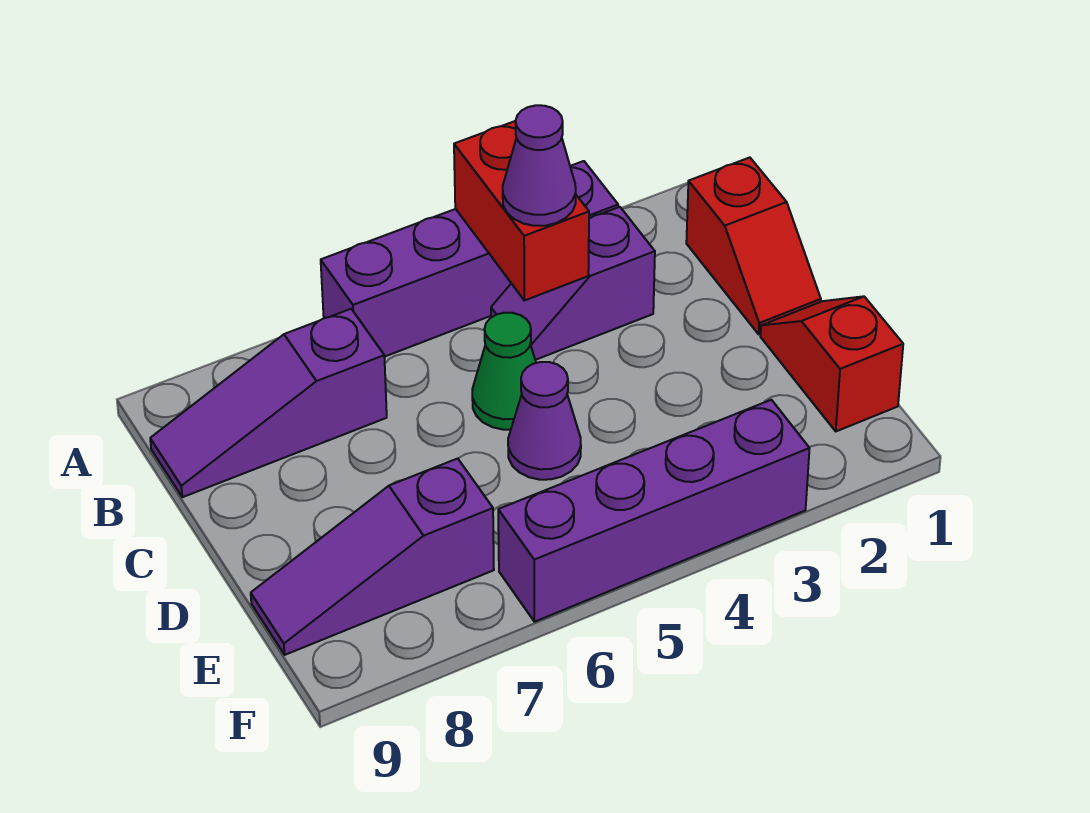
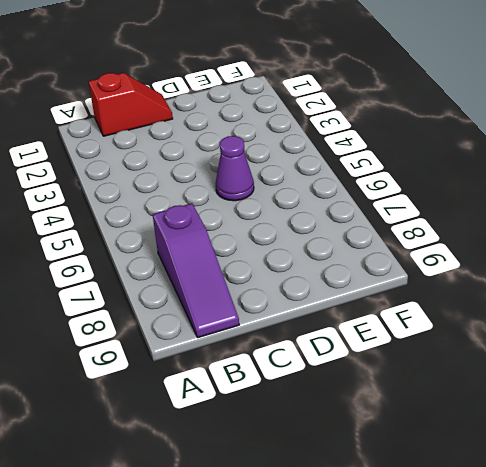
none -> purple brick A3:A6 level 1
none -> purple slope B3:B4 level 1 top 3

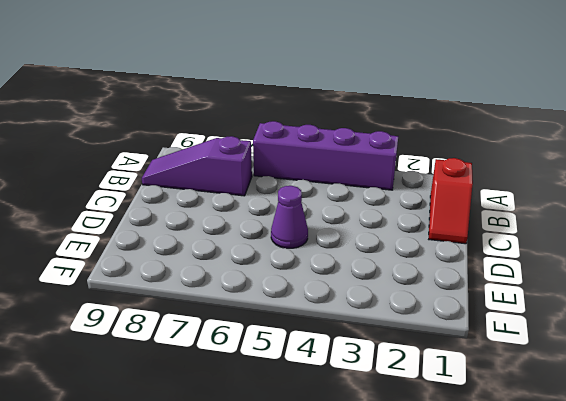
none -> purple slope B3:B4 level 1 top 3
none -> green cone C5 level 1

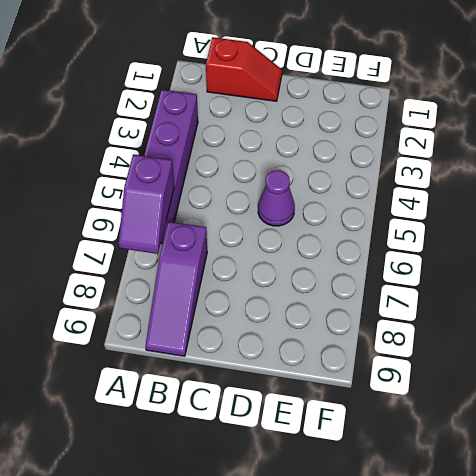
purple slope A6:A7 level 2 top 6 -> purple slope B3:B4 level 1 top 3
none -> green cone C5 level 1
none -> red slope D1:E1 level 1 top E

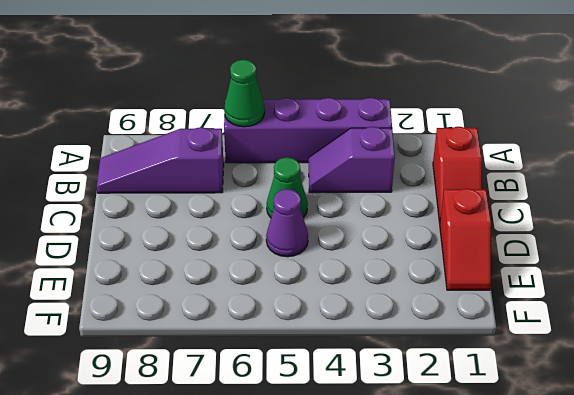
green cone A6 level 2 -> none
red slope D1:E1 level 1 top D -> red slope D1:E1 level 1 top E
none -> purple slope E7:E9 level 1 top 7
none -> purple brick F3:F6 level 1

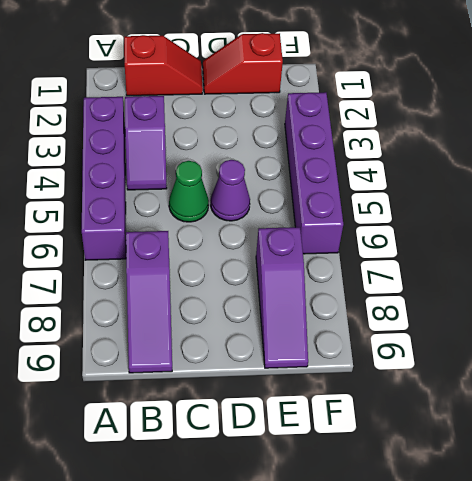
none -> red brick A4:B4 level 2
none -> purple cone B4 level 3

